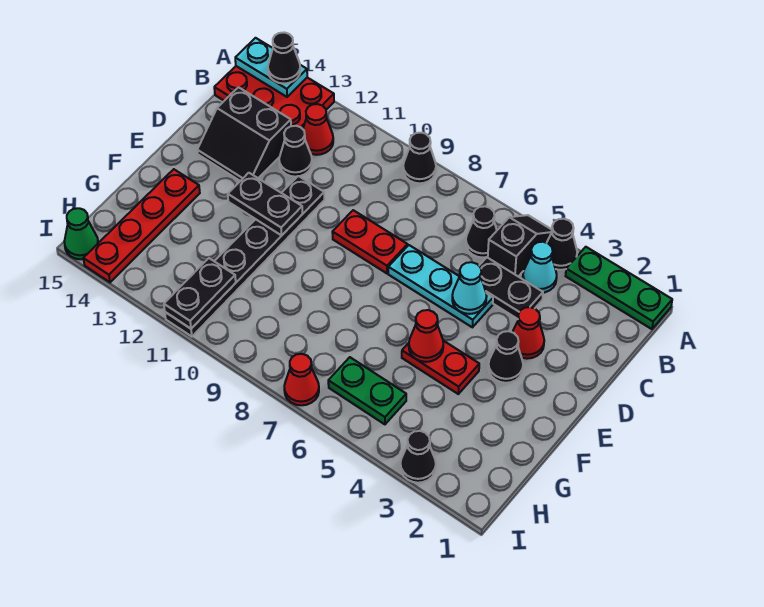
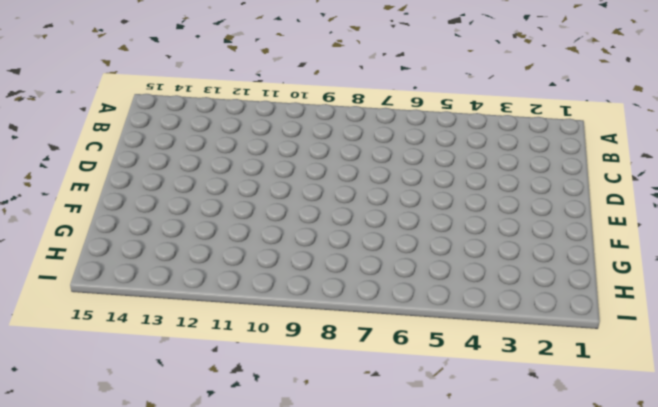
none -> green plate A1:A3 level 1
none -> black cone A4 level 1
none -> black slope A5:B5 level 1 top B

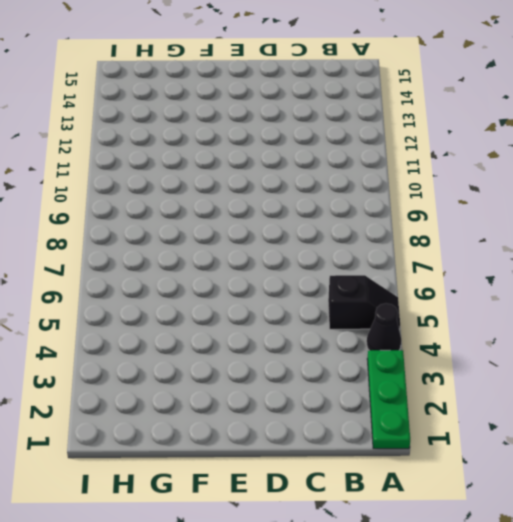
none -> black cone A9 level 1
none -> red plate A13:B15 level 1
none -> cyan cone B4 level 1

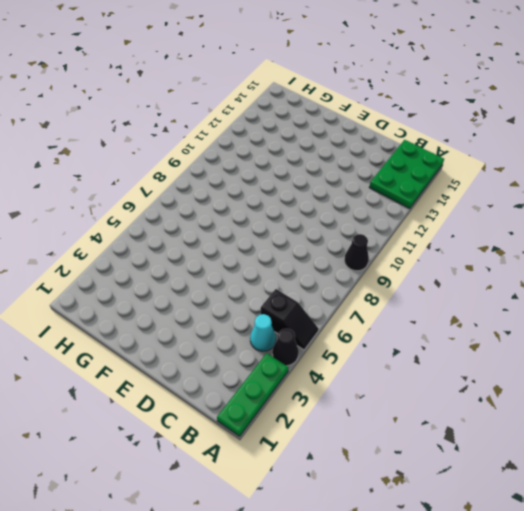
green plate A13:B15 level 1 -> red plate A13:B15 level 1
none -> black cone B6 level 1
none -> red cone B12 level 1
none -> black plate C4:C5 level 1

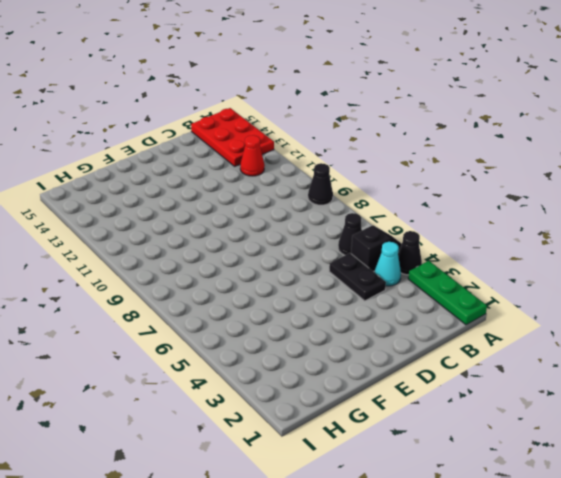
none -> black cone C12 level 1
none -> black slope C13:D14 level 1 top C
none -> red cone D3 level 1

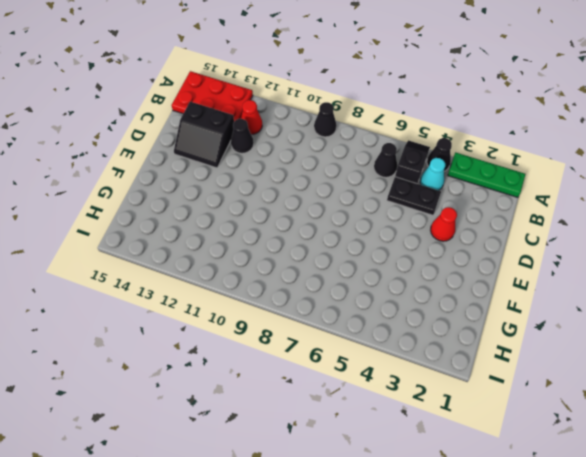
none -> cyan plate D5:D7 level 1
none -> red plate D8:D9 level 1
none -> black plate D11:I11 level 1

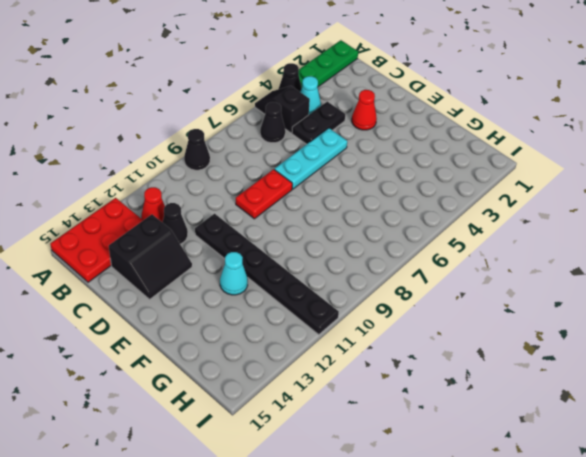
cyan cone F12 level 1 -> cyan cone D5 level 2
none -> black cone E3 level 1
none -> red plate F4:F5 level 1
none -> red plate F14:I14 level 1

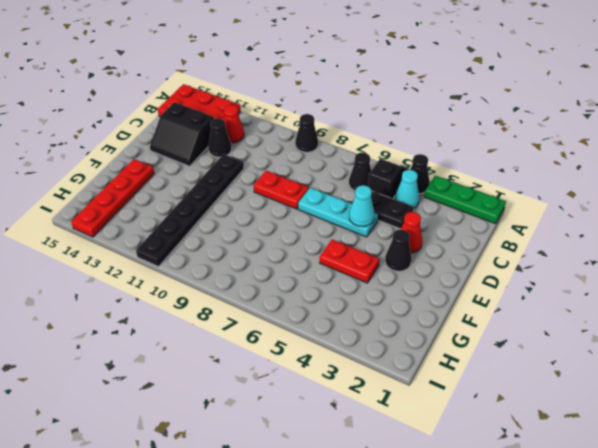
none -> green plate H5:H6 level 1
none -> black cone I3 level 1
none -> red cone I7 level 1

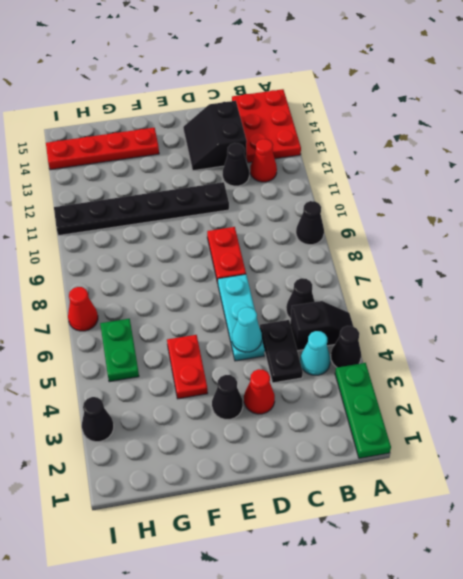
none -> green cone I15 level 1
none -> cyan plate A14:A15 level 2
none -> black plate E11:E12 level 2

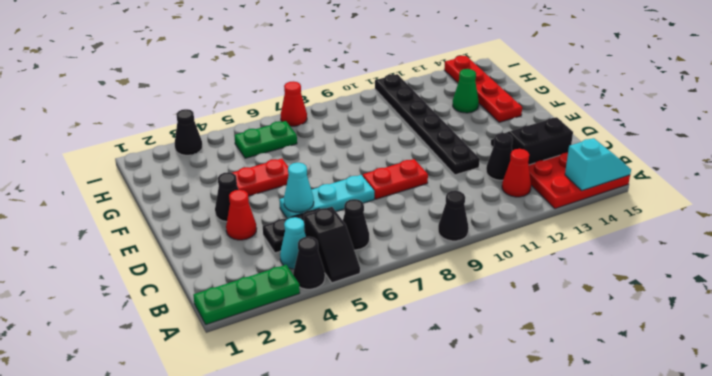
cyan slope A14:A15 level 2 top 14 -> cyan plate A14:A15 level 2
green cone G13 level 1 -> green cone I15 level 1
none -> black plate E11:E12 level 2
none -> red cone F5 level 2
none -> black plate H11:I11 level 2

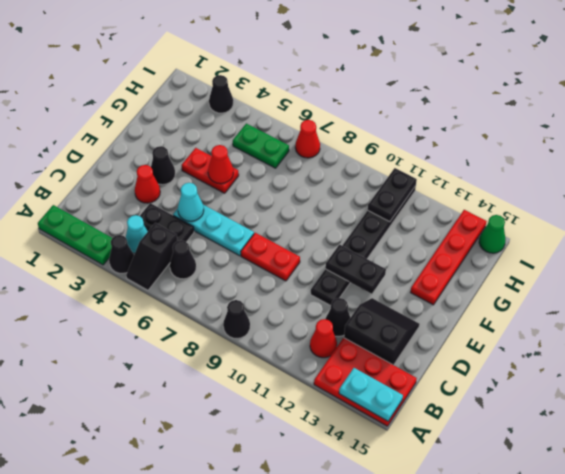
none -> black cone A14 level 3

